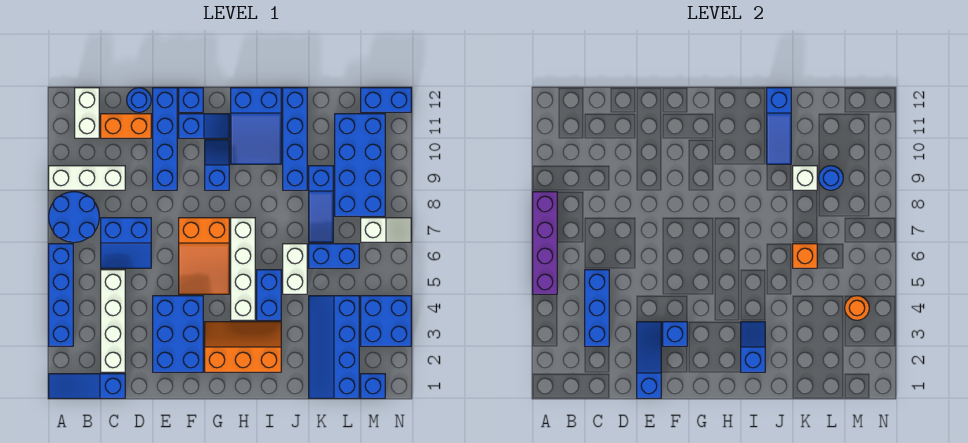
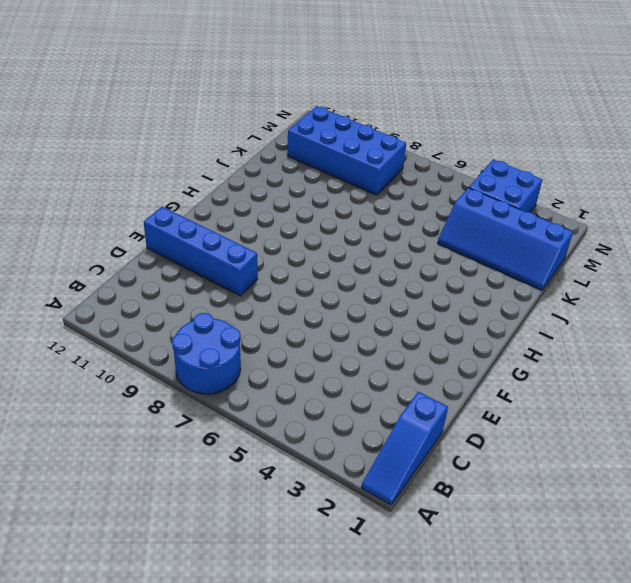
none -> blue brick A3:A6 level 1
none -> white brick A9:C9 level 1
none -> white brick B11:B12 level 1
none -> white brick C2:C5 level 1

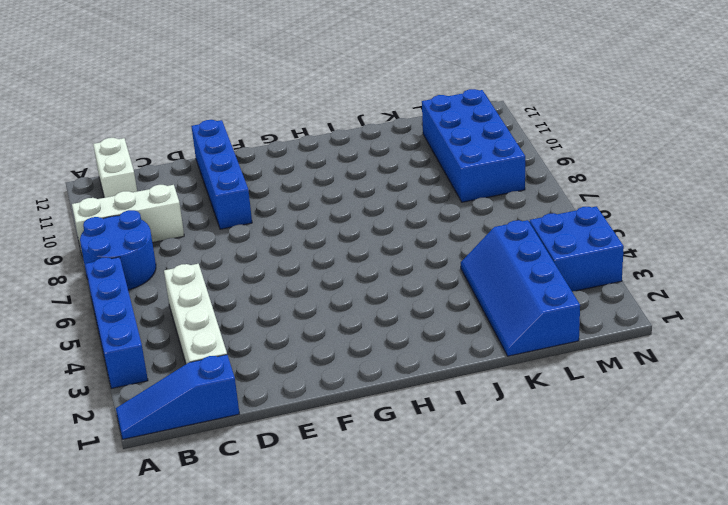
none -> blue slope C6:D7 level 1 top 7
none -> orange brick C11:D11 level 1
none -> blue round brick D12 level 1
none -> blue brick E2:F4 level 1

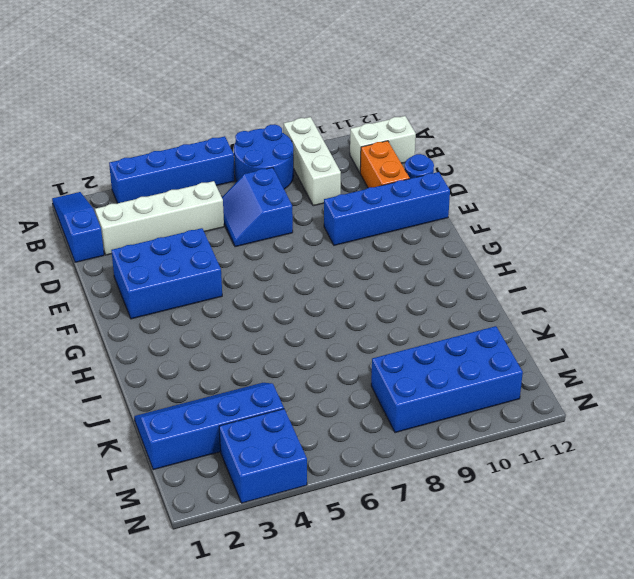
none -> orange slope F5:G7 level 1 top 7
none -> blue slope F11:G11 level 1 top F
none -> blue brick F12 level 1
none -> orange slope G2:I3 level 1 top 2

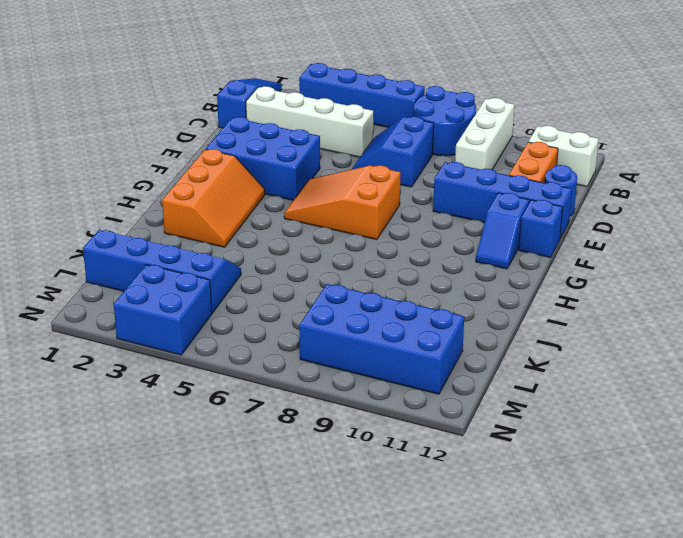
none -> blue slope G9:G10 level 1 top 9
none -> white brick H4:H7 level 1
none -> blue slope H10:I12 level 1 top 12
none -> blue brick I4:I5 level 1

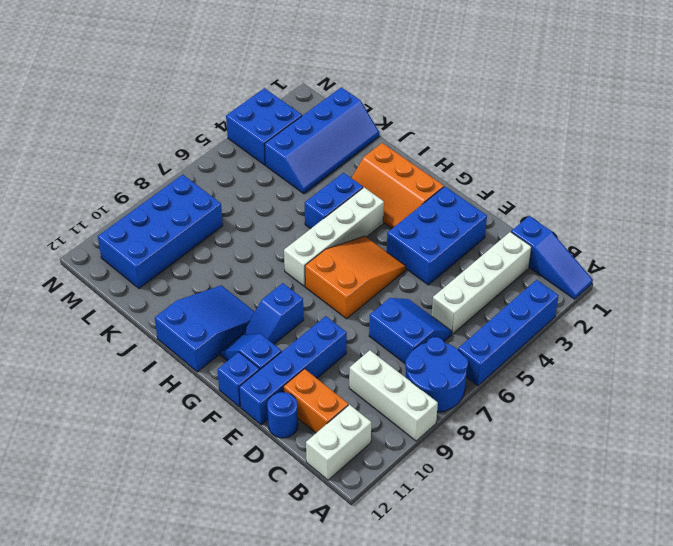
none -> white brick J5:J6 level 1
none -> blue brick J9:J12 level 1
none -> blue brick K6:L6 level 1
none -> blue slope K7:K9 level 1 top 9

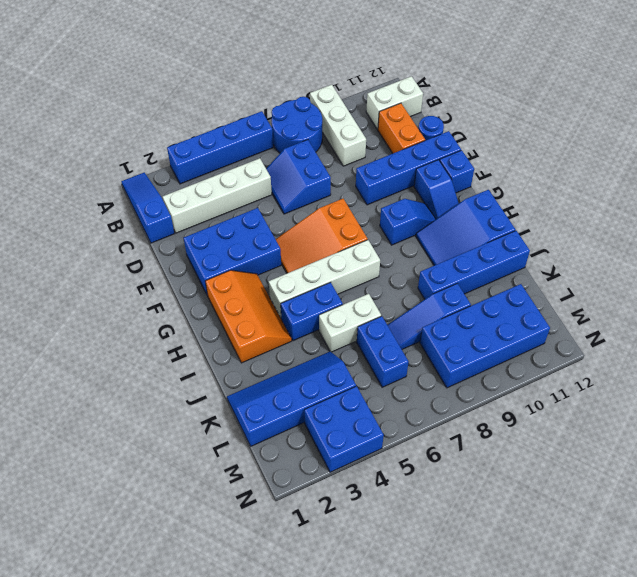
none -> blue brick M1 level 1
none -> white slope M7:N7 level 1 top M
none -> blue brick M12:N12 level 1
none -> purple brick A5:A8 level 2

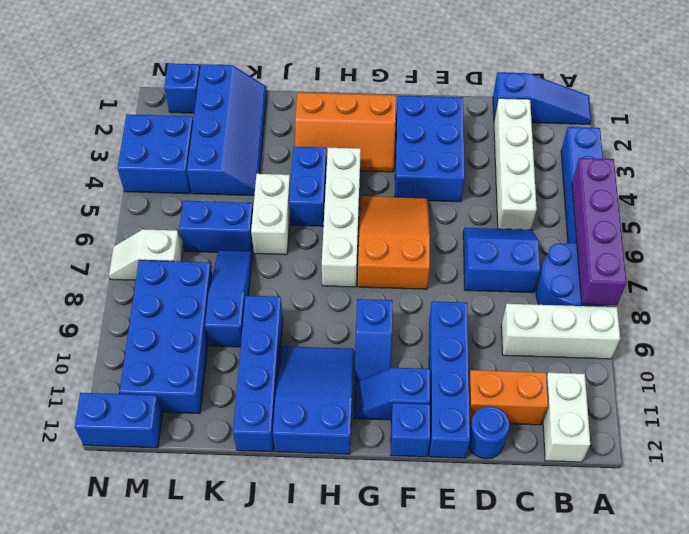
none -> blue brick C3:C5 level 2
none -> blue slope E1:E3 level 2 top 1
none -> blue brick F3 level 2
none -> blue slope I2:I3 level 2 top 2

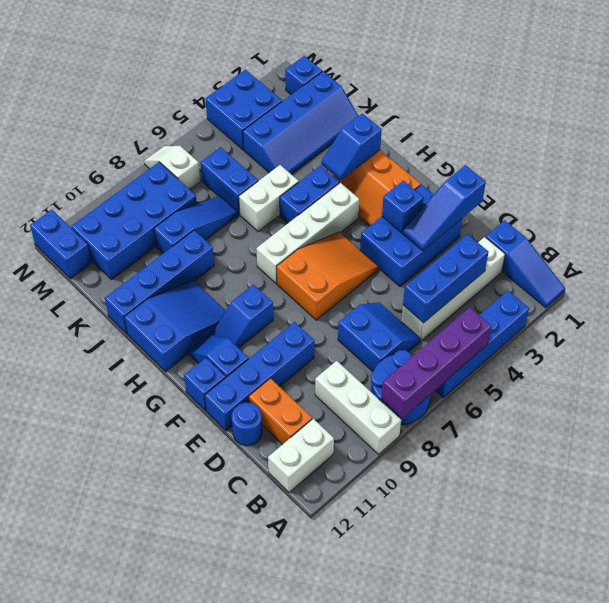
none -> blue slope J10:J12 level 2 top 12
none -> orange brick K6 level 2
none -> white brick K9 level 2
none -> blue round brick L9 level 2

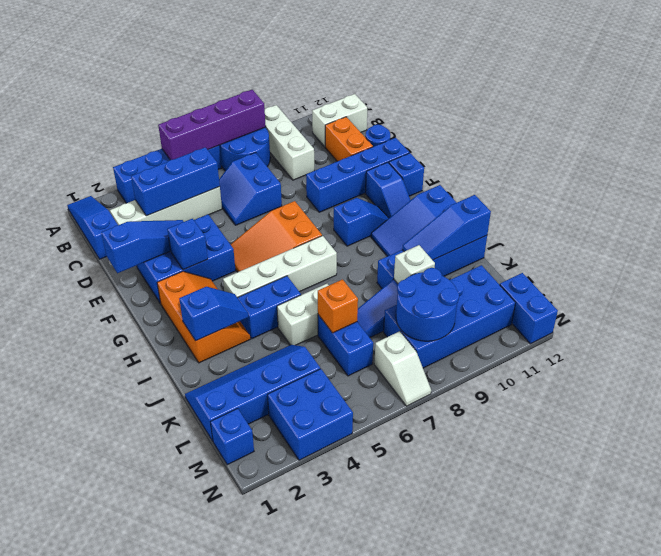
blue round brick L8:M9 level 2 -> blue round brick L9 level 2
none -> orange round brick M4 level 2

